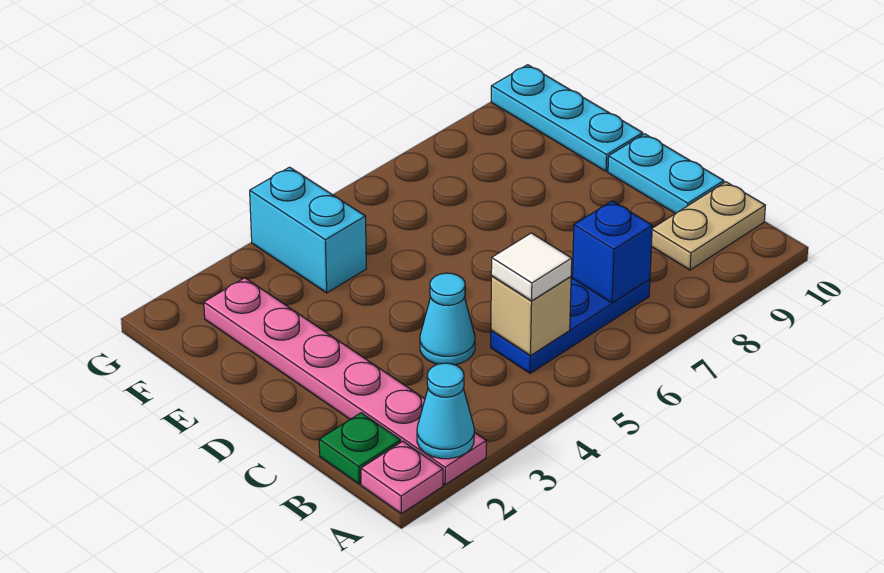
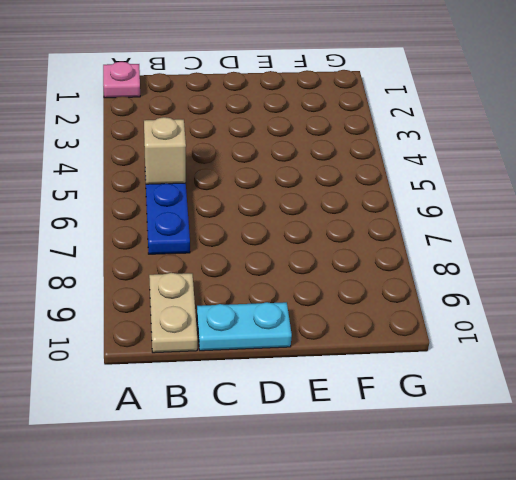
none -> pink plate A2:F2 level 1
none -> green plate B1 level 1
none -> cyan cone C4 level 1

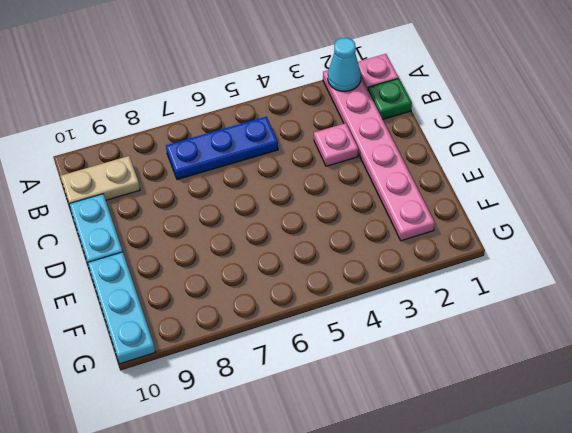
pink plate C3 level 1 -> none
none -> cyan cone C4 level 1
none -> cyan brick F4:G4 level 1
none -> tan brick B5 level 2

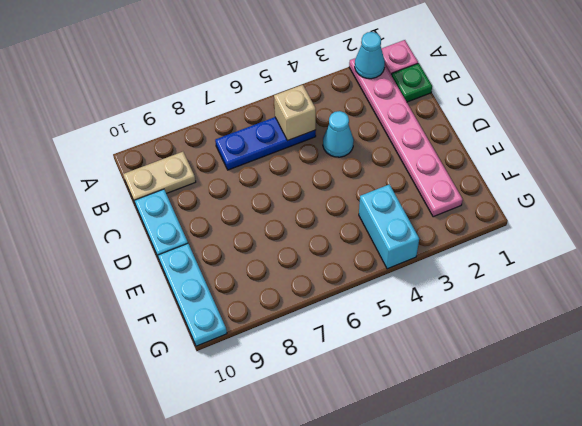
none -> blue brick B7 level 2
none -> white tile B5 level 3

